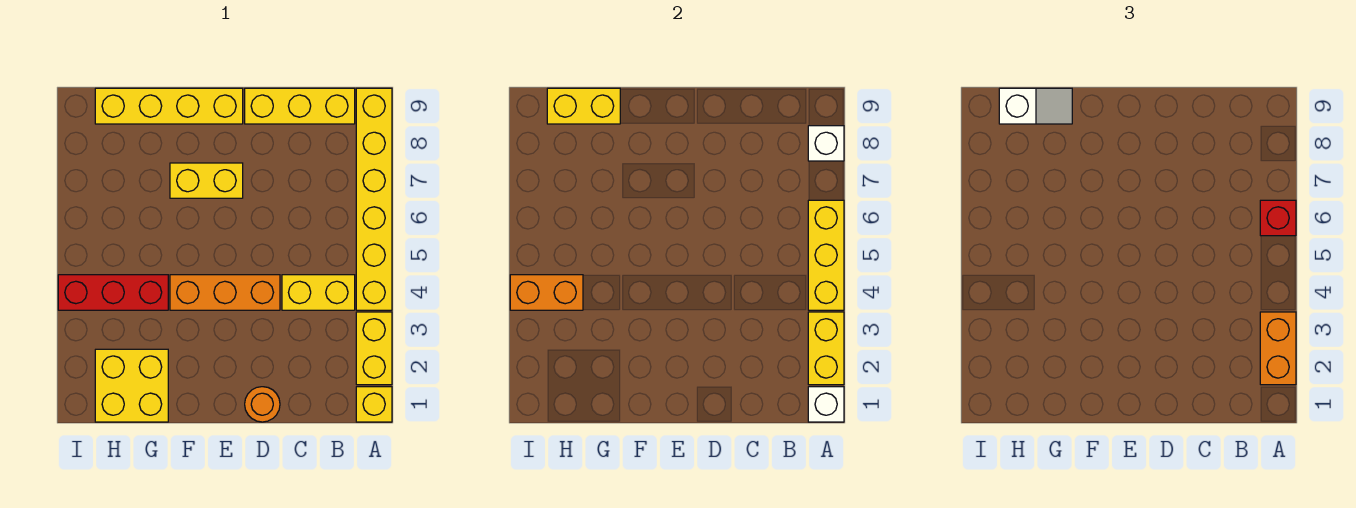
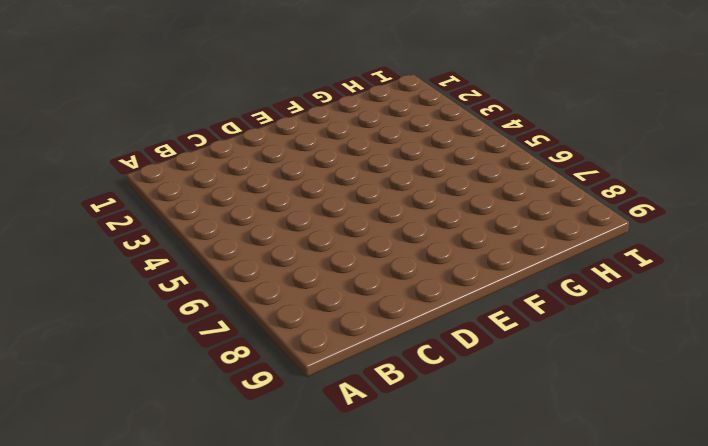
none -> yellow brick A1 level 1
none -> yellow brick A2:A3 level 1
none -> yellow brick A4:A9 level 1

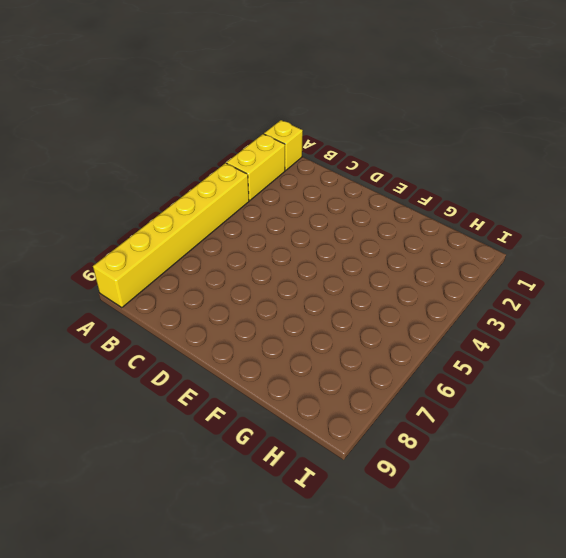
none -> yellow brick B4:C4 level 1
none -> yellow brick B9:D9 level 1
none -> orange round brick D1 level 1

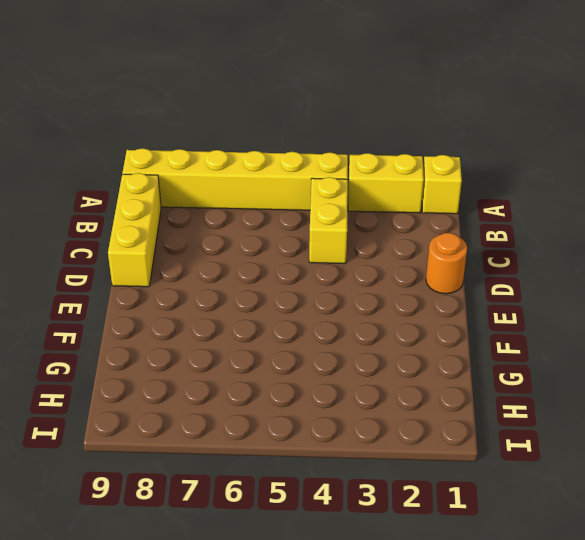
none -> orange brick D4:F4 level 1
none -> yellow brick E7:F7 level 1
none -> yellow brick E9:H9 level 1

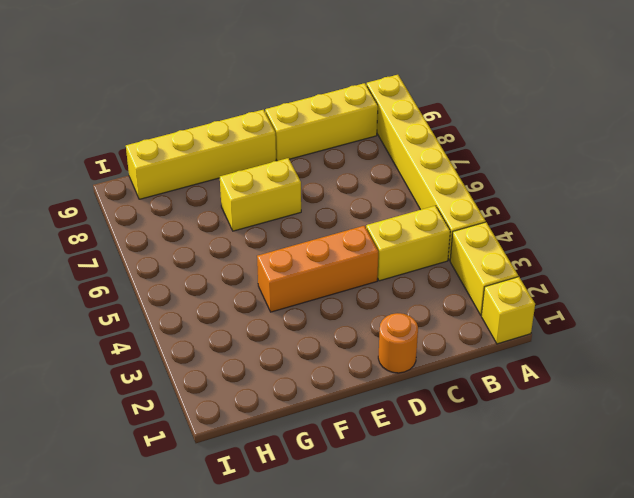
none -> yellow brick G1:H2 level 1
none -> red brick G4:I4 level 1
none -> white brick A1 level 2

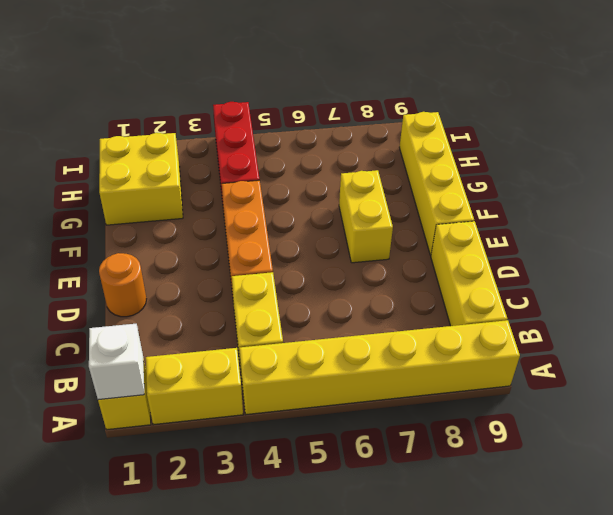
none -> yellow brick A2:A3 level 2
none -> yellow brick A4:A6 level 2
none -> white brick A8 level 2

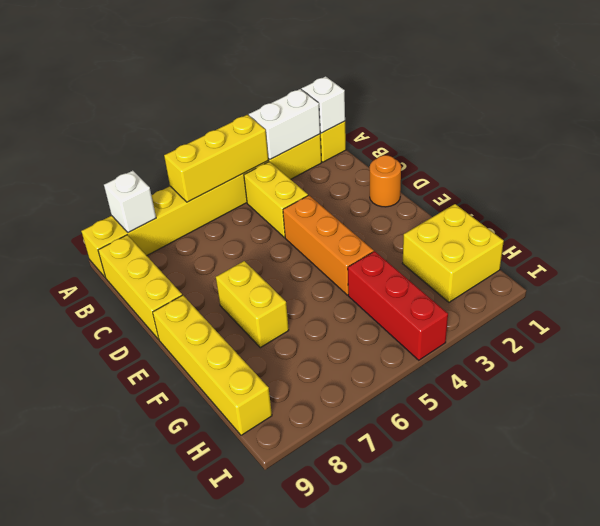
white brick A2:A3 level 2 -> yellow brick A2:A3 level 2
none -> yellow brick G9:H9 level 2
none -> orange brick H4:I4 level 2
none -> orange brick A2:A3 level 3

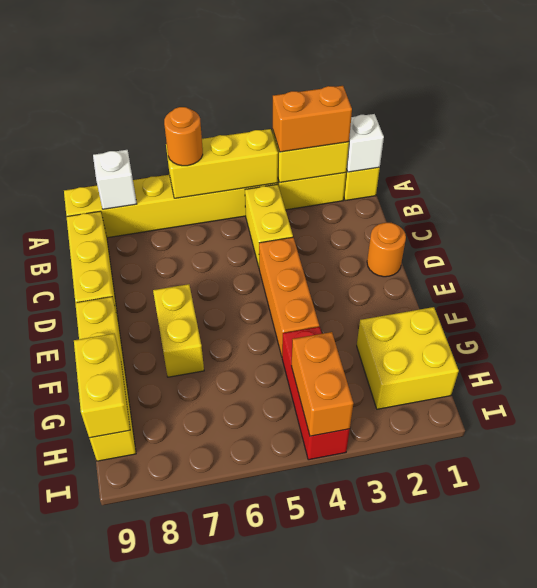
orange round brick A6 level 3 -> red brick A6 level 3
none -> white slope G9:H9 level 3 top H

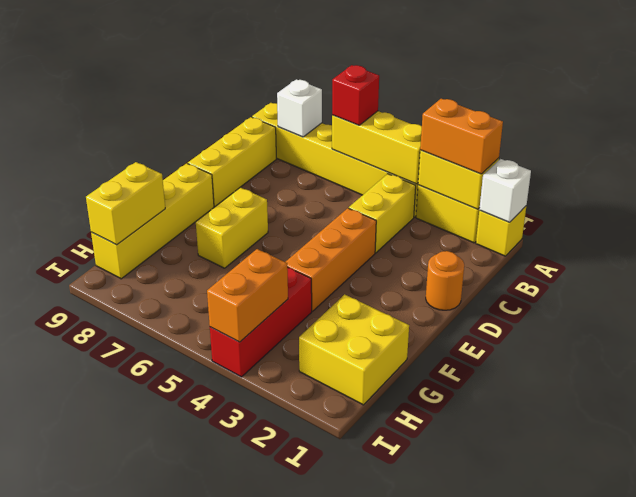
none -> white slope G9:H9 level 3 top H

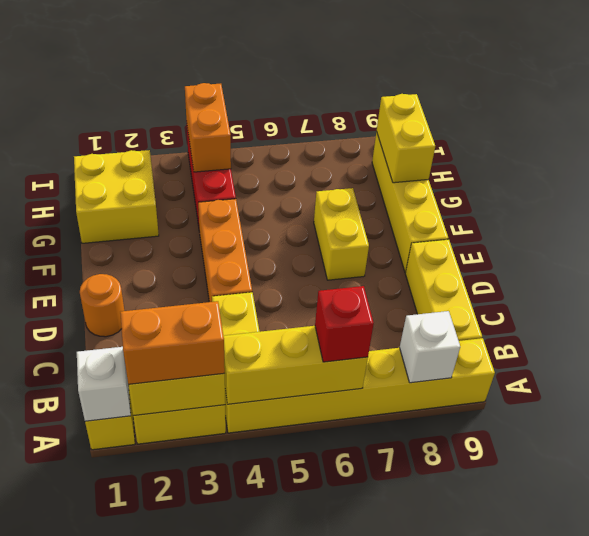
none -> white slope G9:H9 level 3 top H

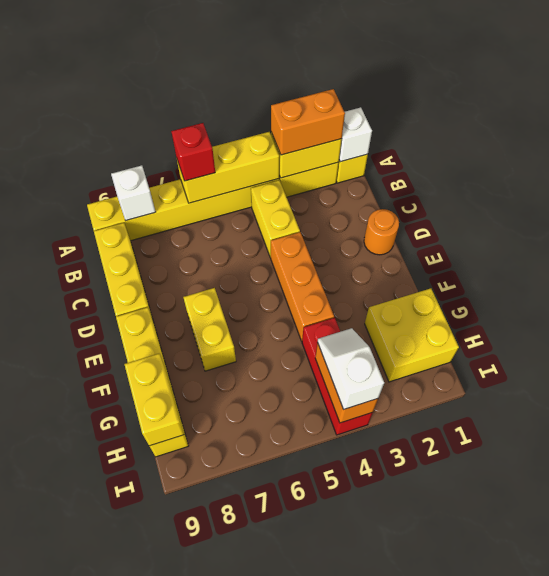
white slope H4:I4 level 3 top I -> white slope G9:H9 level 3 top H

